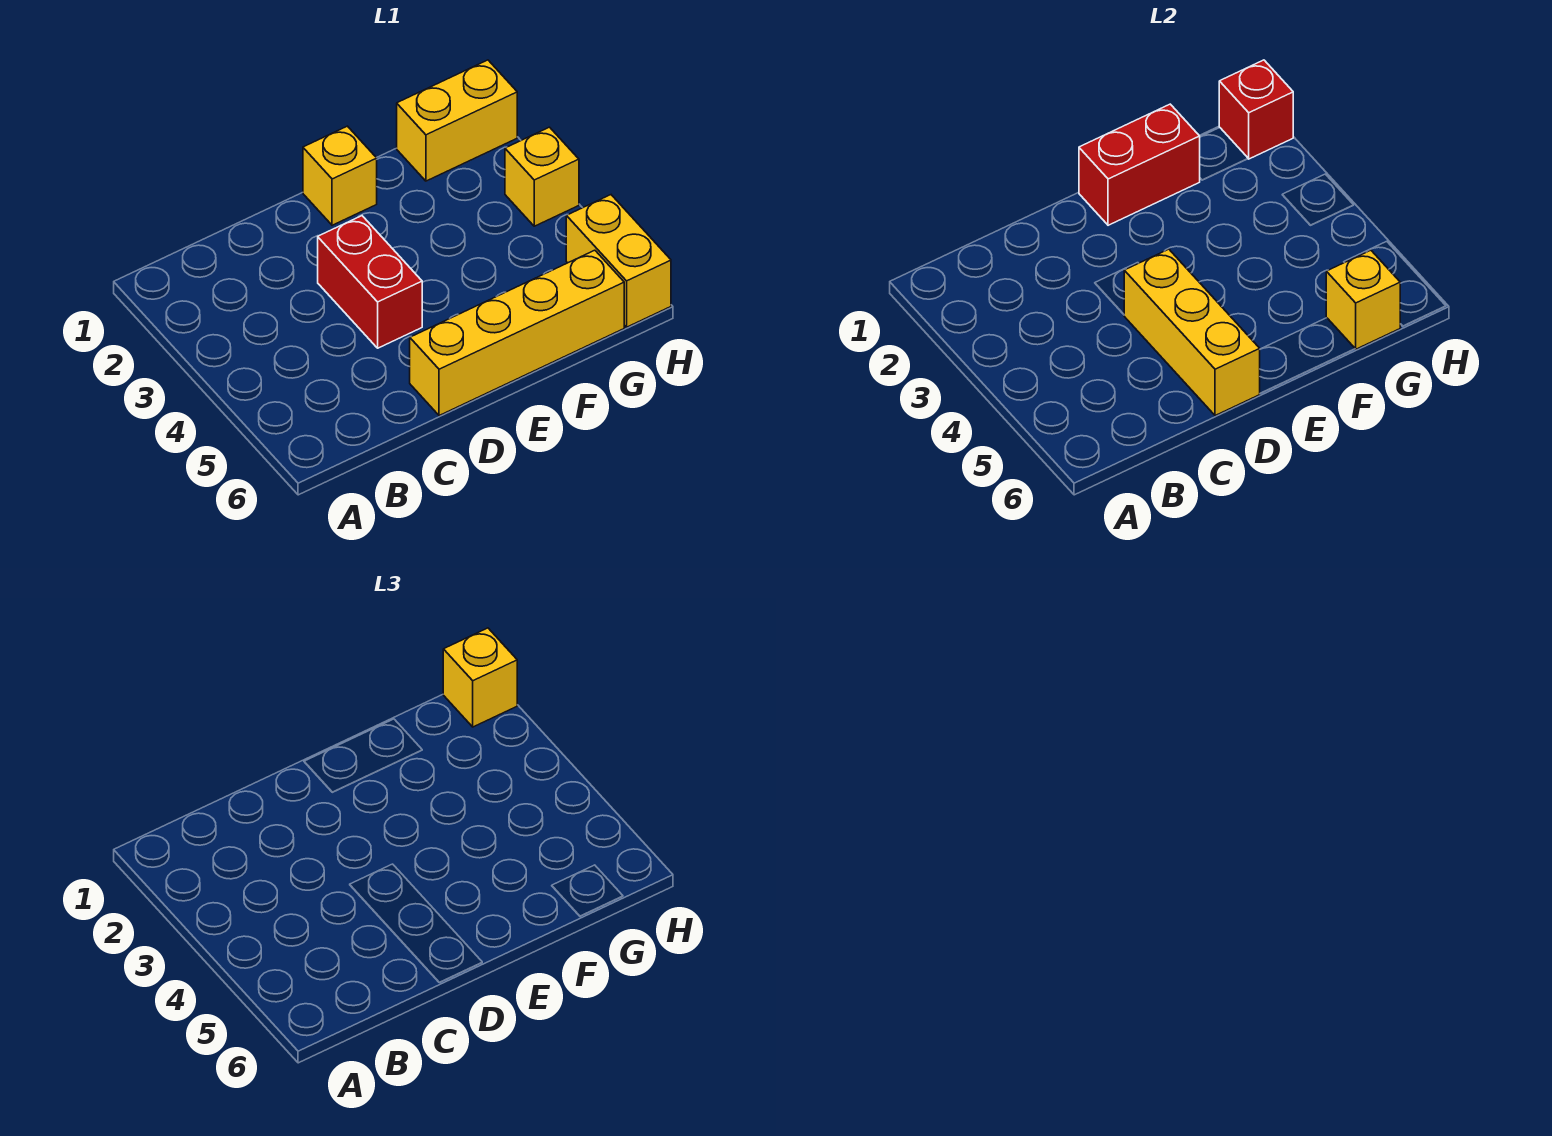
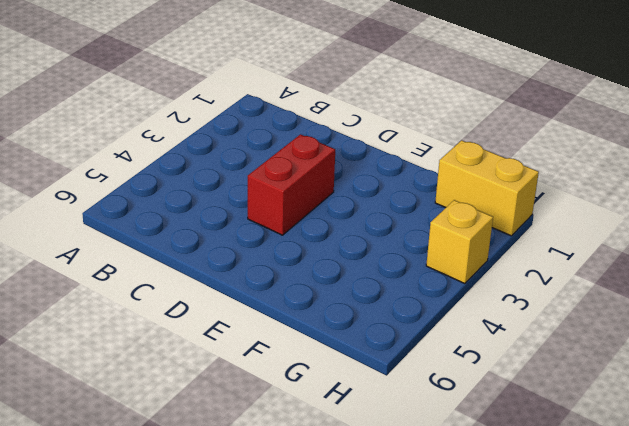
none -> yellow brick D6:G6 level 1
none -> yellow brick E1 level 1

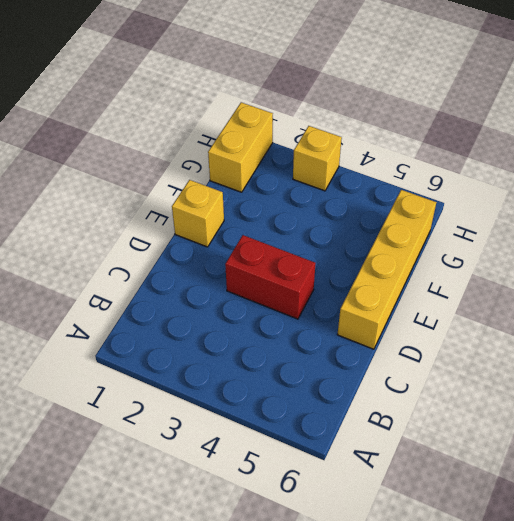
none -> yellow brick H5:H6 level 1
none -> yellow brick D4:D6 level 2

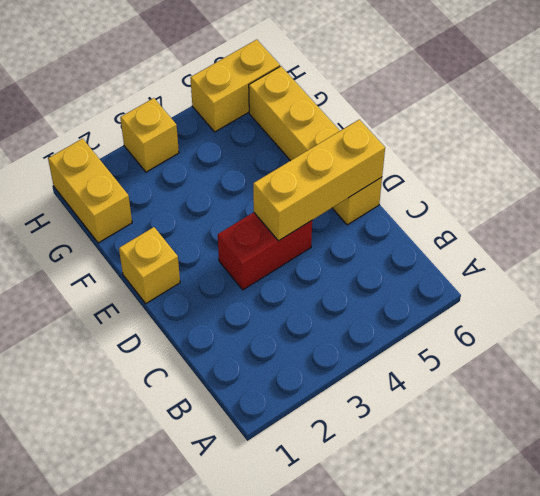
none -> red brick E1:F1 level 2
none -> yellow brick G6 level 2

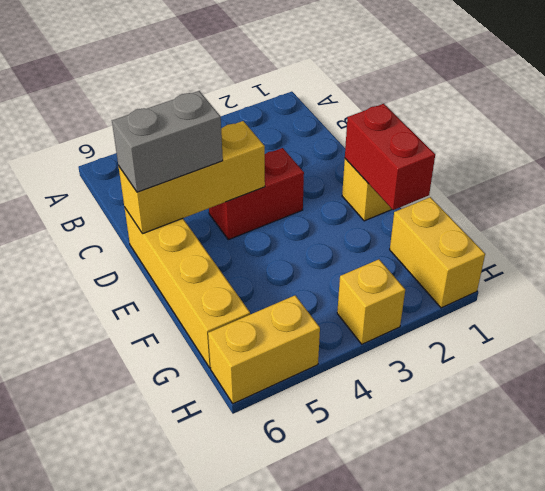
grey brick D5:D6 level 3 -> none
none -> yellow brick G6 level 2
none -> red brick H1 level 2

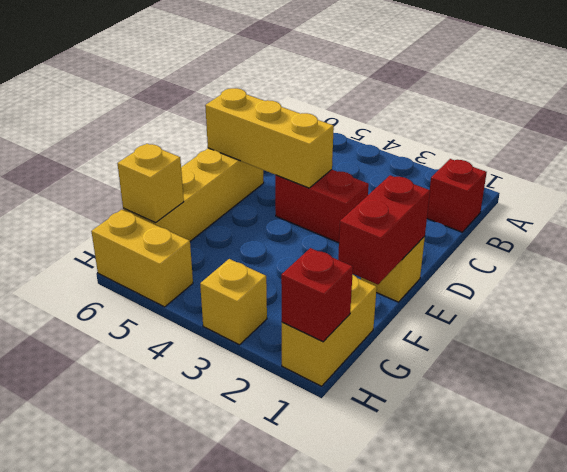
red brick B1 level 1 -> none
none -> yellow brick H1 level 3

